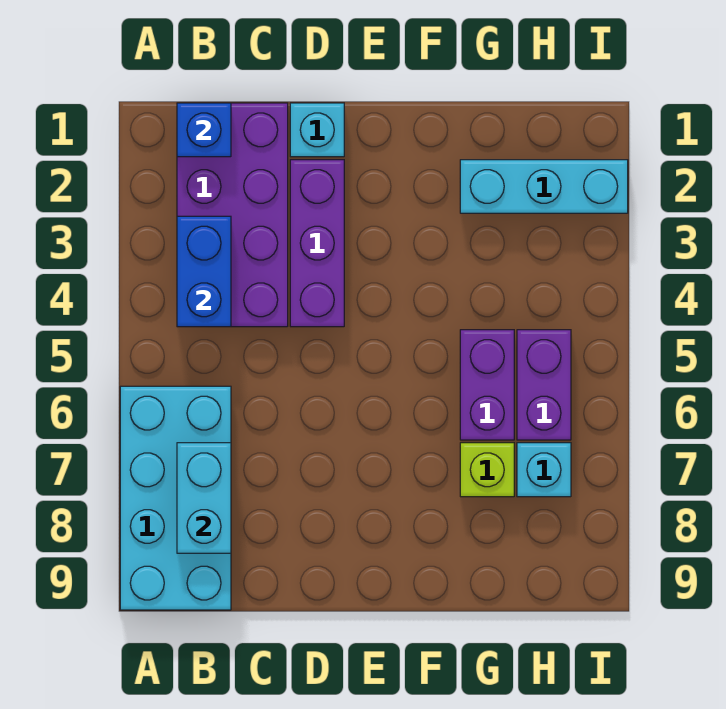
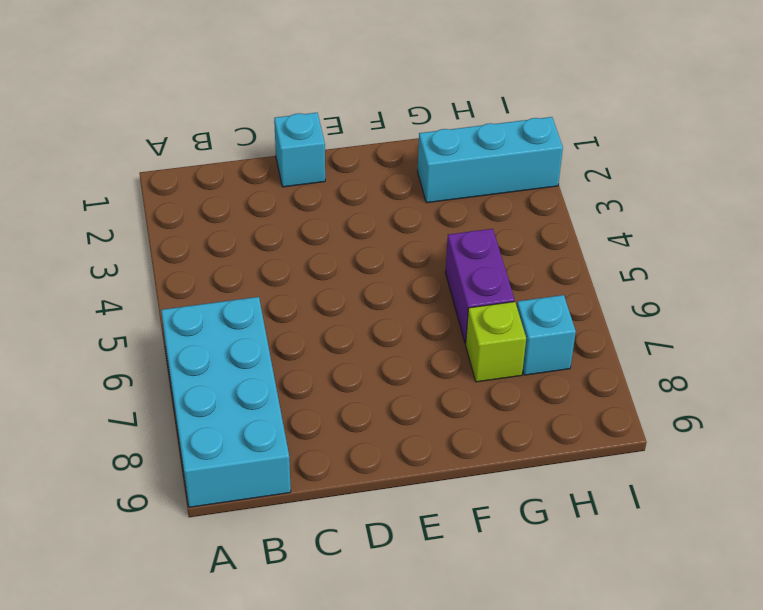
none -> purple brick B1:C4 level 1
none -> purple brick D2:D4 level 1
none -> purple brick H5:H6 level 1

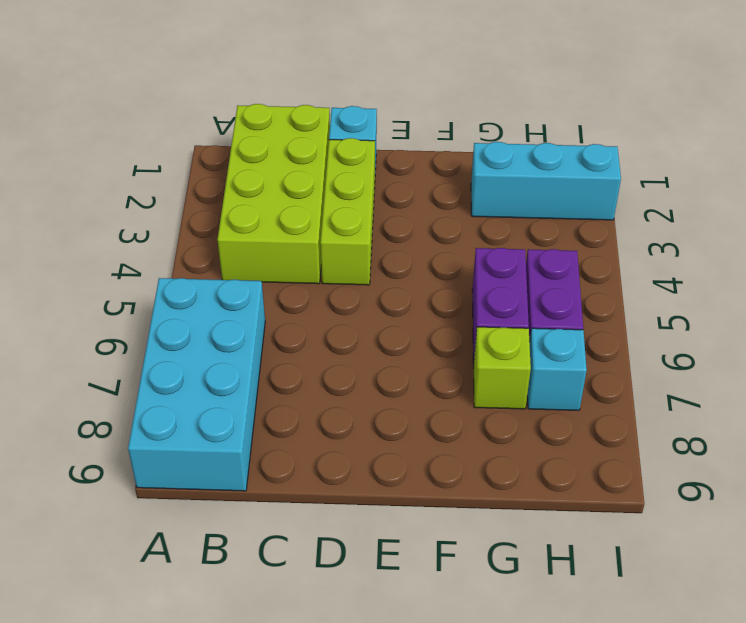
lime brick B1:C4 level 1 -> purple brick B1:C4 level 1
lime brick D2:D4 level 1 -> purple brick D2:D4 level 1
none -> blue brick B1 level 2
none -> blue brick B3:B4 level 2
none -> cyan brick B7:B8 level 2

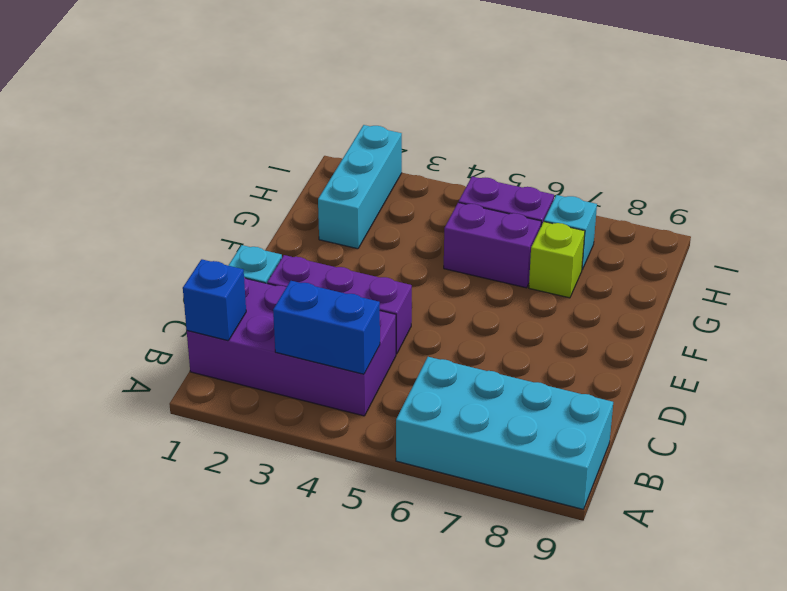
none -> cyan brick B7:B8 level 2

